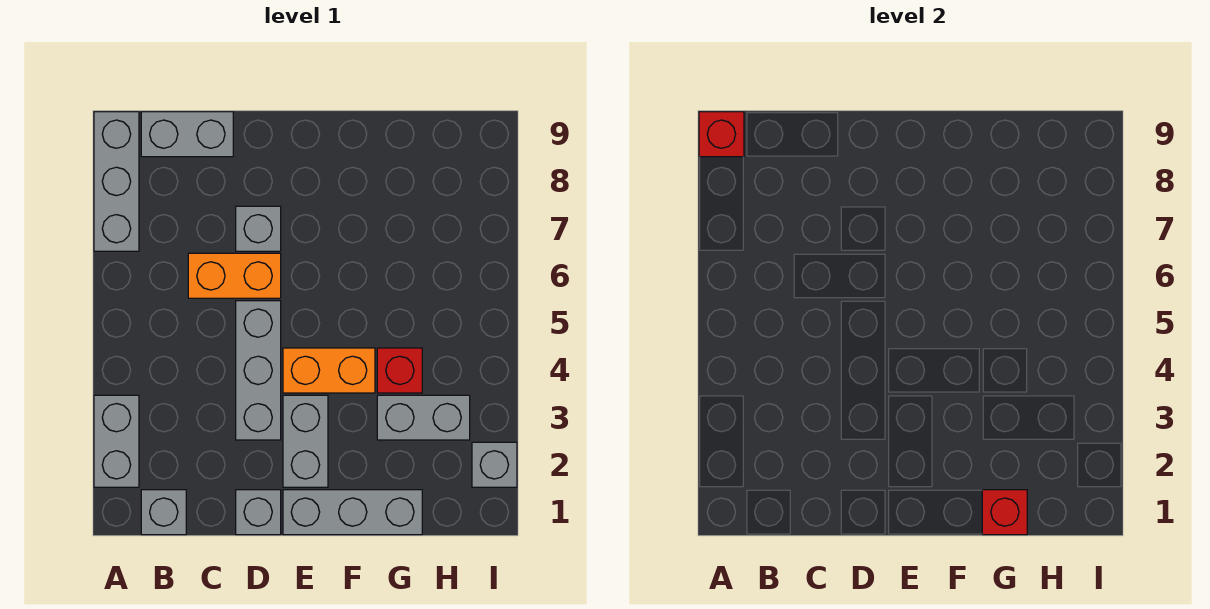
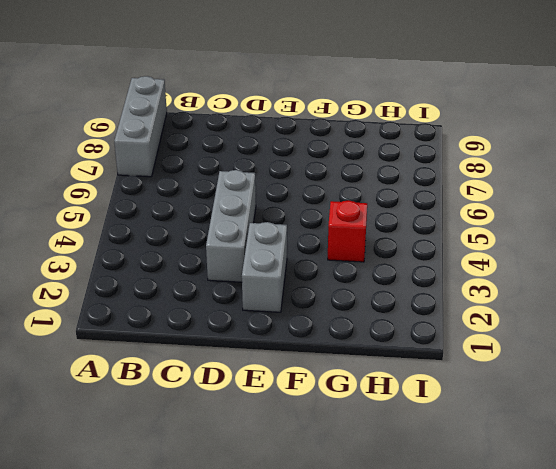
none -> grey brick A2:A3 level 1
none -> grey brick B1 level 1
none -> grey brick B9:C9 level 1

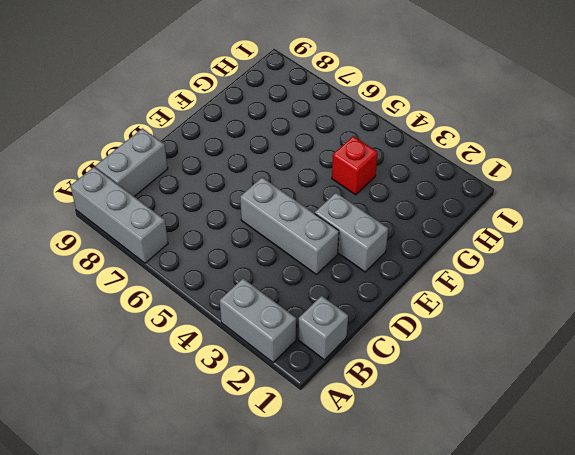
none -> orange brick C6:D6 level 1
none -> grey brick D1 level 1
none -> grey brick D7 level 1

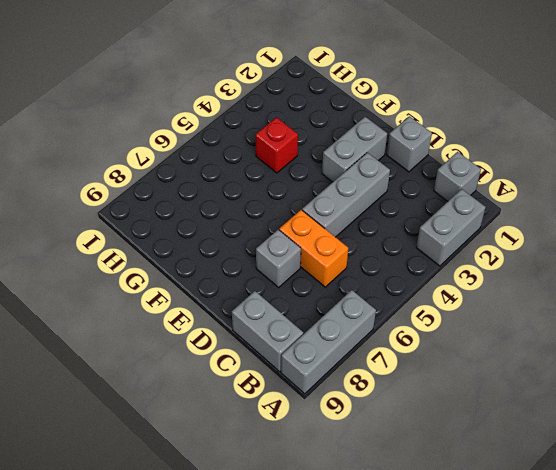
none -> grey brick E1:G1 level 1
none -> orange brick E4:F4 level 1
none -> grey brick G3:H3 level 1

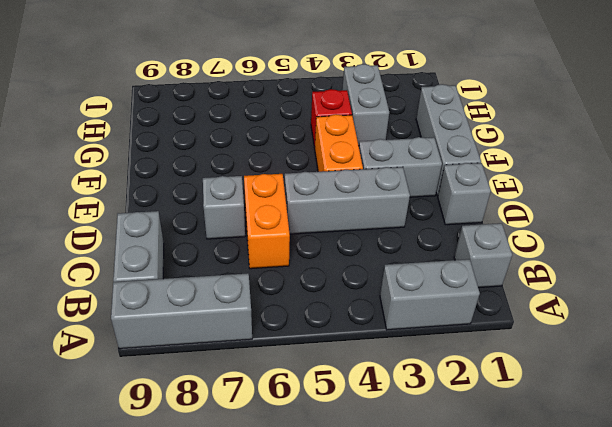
none -> grey brick I2 level 1
none -> red brick A9 level 2
none -> red brick G1 level 2

